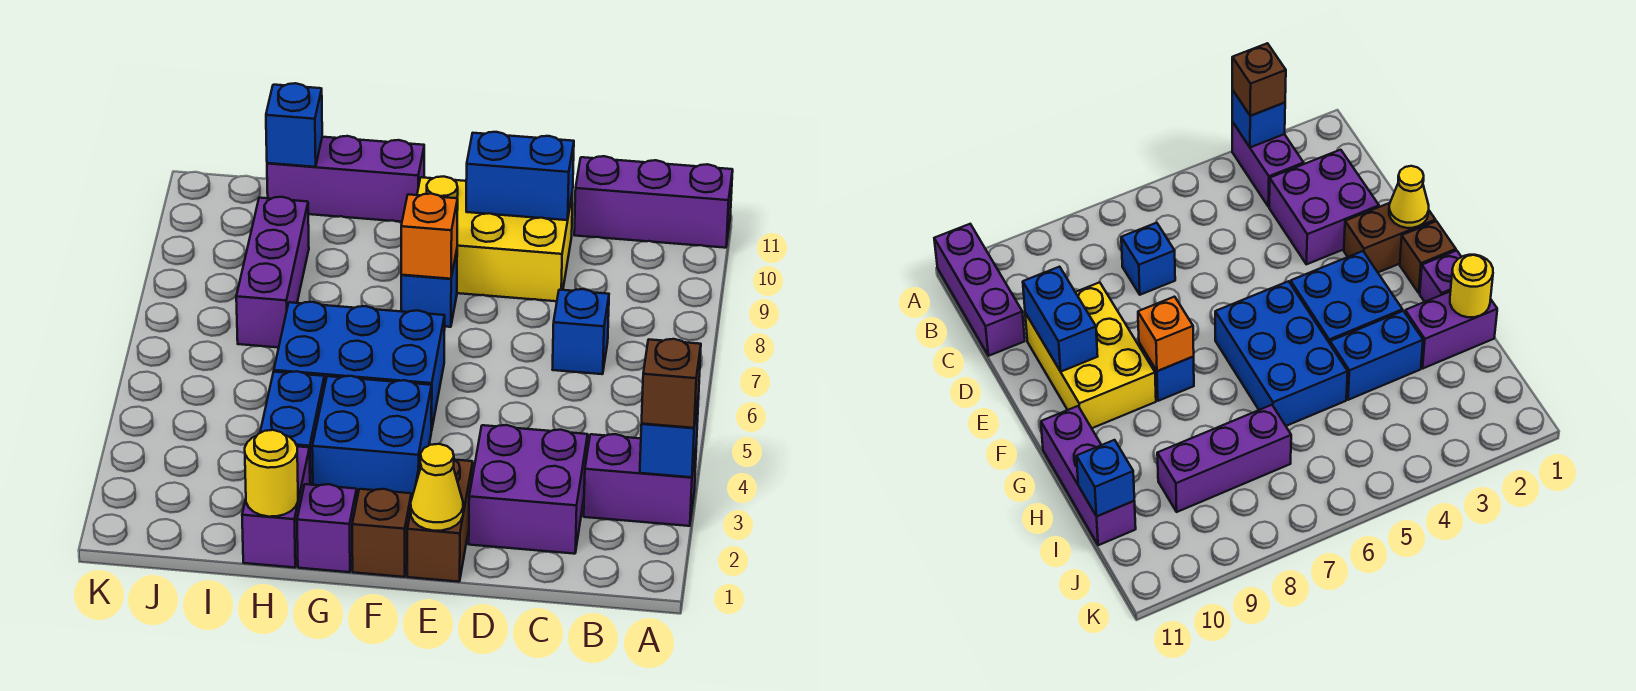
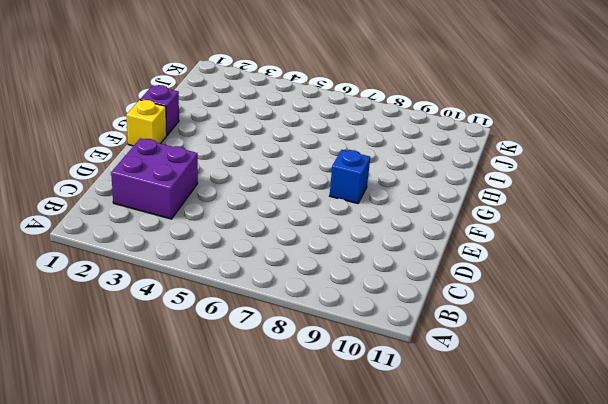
yellow brick F1 level 1 -> brown brick F1 level 1
none -> purple brick A3:B3 level 1
none -> purple brick A11:C11 level 1
none -> blue brick C7 level 1

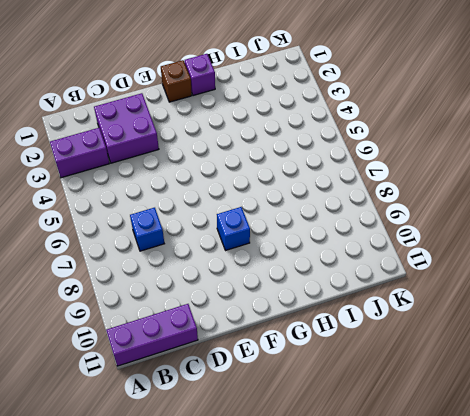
none -> yellow brick D9:F10 level 1
none -> brown brick E1:E2 level 1
none -> blue brick F3:G4 level 1

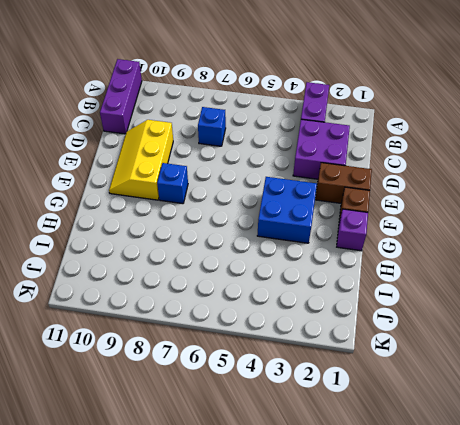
yellow slope D9:F10 level 1 top 9 -> yellow brick D9:F10 level 1
none -> blue brick F5:H6 level 1
none -> purple brick G11:I11 level 1
none -> purple brick H1:H2 level 1

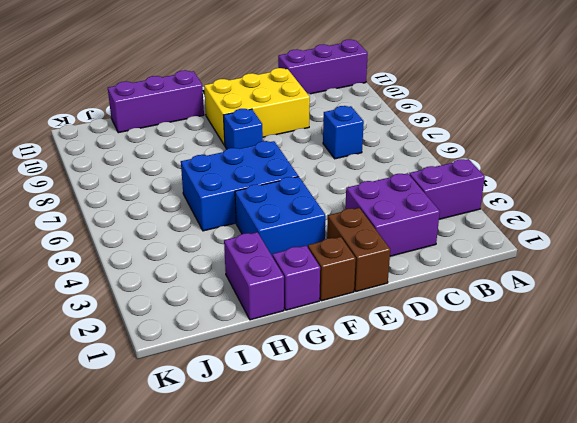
none -> blue brick H3:H4 level 1
none -> purple brick I7:I9 level 1
none -> blue brick A3 level 2

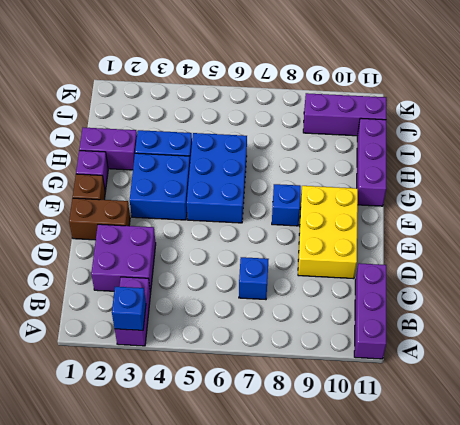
purple brick J9:J11 level 1 -> purple brick I7:I9 level 1
none -> blue brick D10:E10 level 2
none -> yellow cone E1 level 2
none -> orange brick F8 level 2

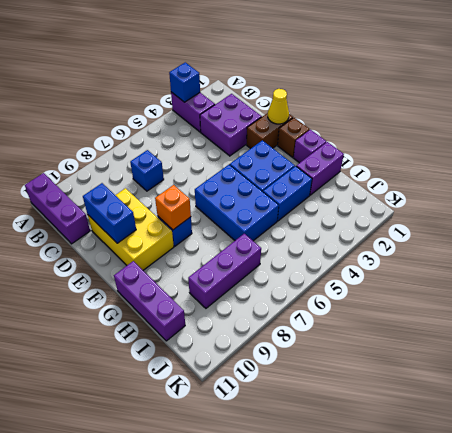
none -> yellow round brick H1 level 2
none -> blue brick I11 level 2
none -> brown brick A3 level 3

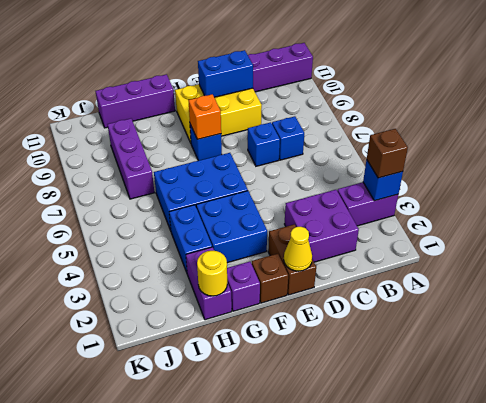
blue brick D7 level 1 -> blue brick I11 level 2

